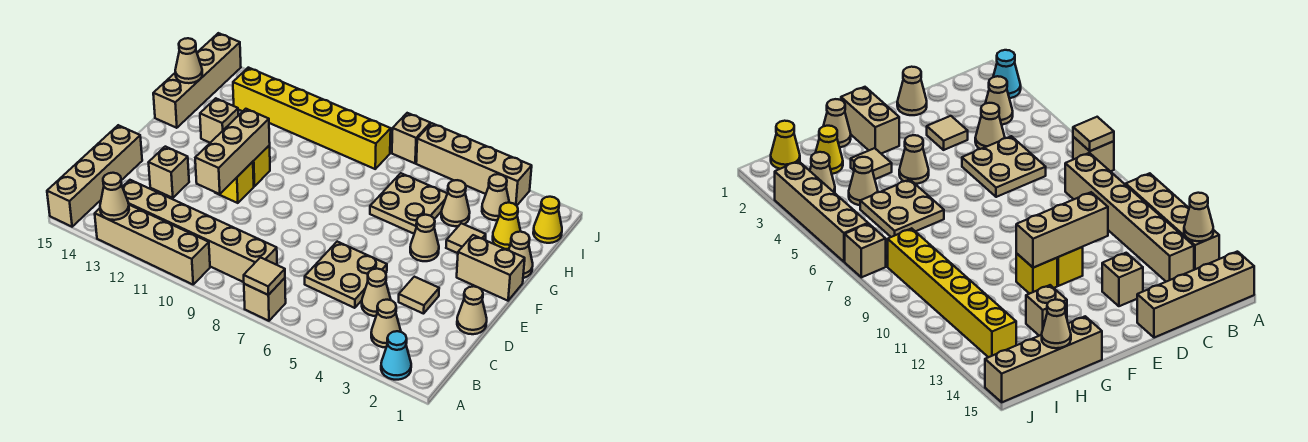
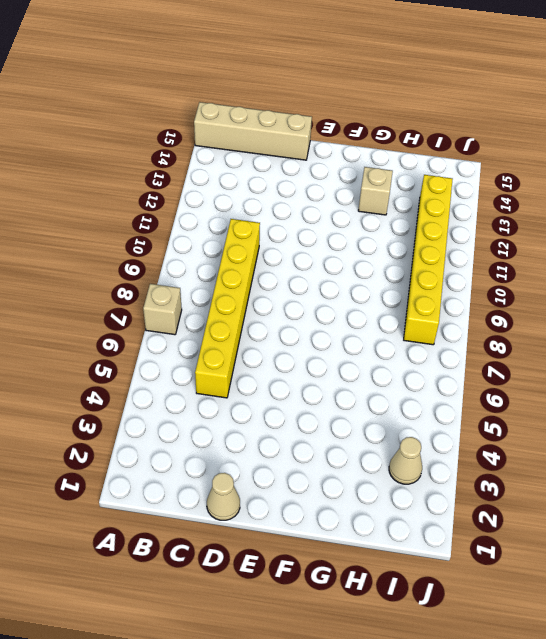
yellow brick C5:C10 level 1 -> tan plate C5:D6 level 1
none -> cyan cone A2 level 1
none -> tan brick A10:A13 level 1
none -> tan cone B3 level 1
none -> tan brick B8:B13 level 1

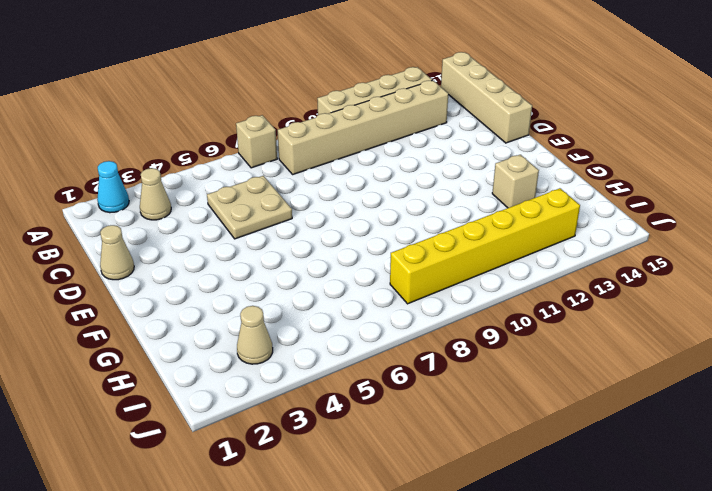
none -> tan cone C4 level 1
none -> tan tile D3 level 1
none -> tan brick D13 level 1
none -> yellow brick E11 level 1

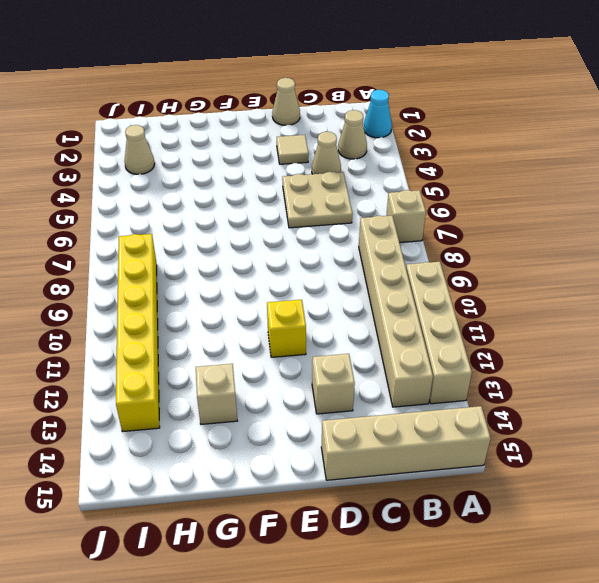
none -> tan brick F1:F2 level 1
none -> tan cone F4 level 1
none -> yellow brick F11 level 1
none -> tan cone G1 level 1

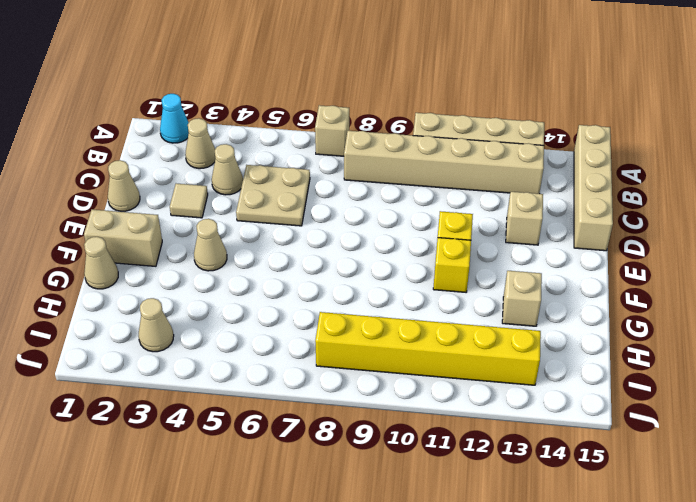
none -> tan tile G3 level 1
none -> tan plate G5:H6 level 1
none -> tan brick G15:J15 level 1
none -> yellow cone H2 level 1

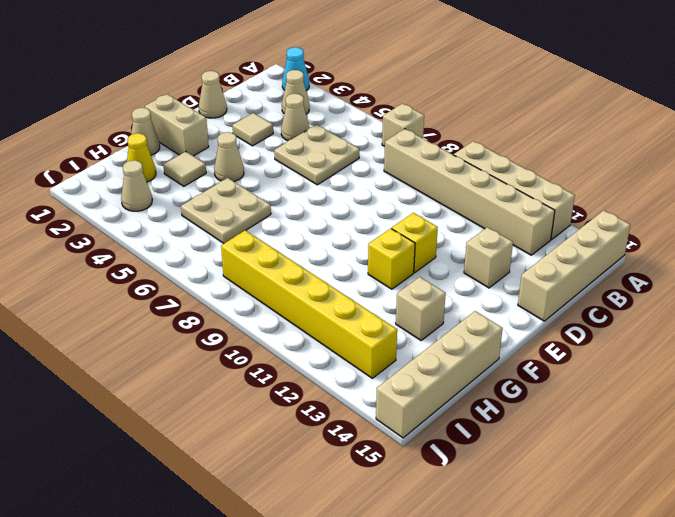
none -> tan cone H4 level 1
none -> yellow cone I1 level 1
none -> tan brick J3:J6 level 1
none -> tan brick J7 level 1

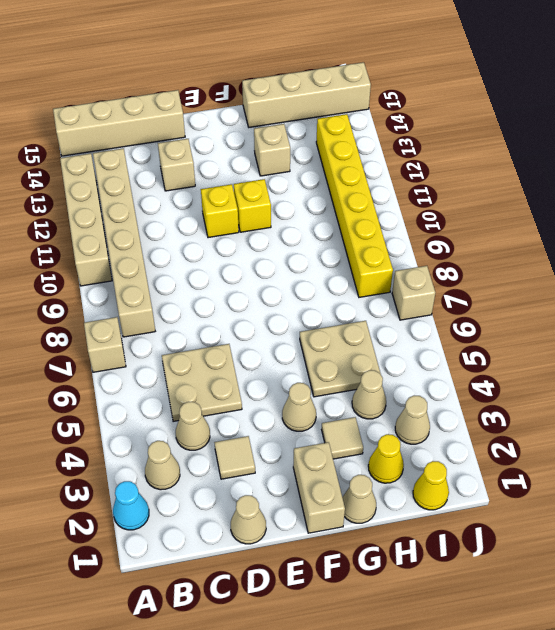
none -> tan brick J3:J6 level 1
none -> tan tile A7 level 2
none -> tan cone A13 level 2
none -> tan brick D11:F11 level 2

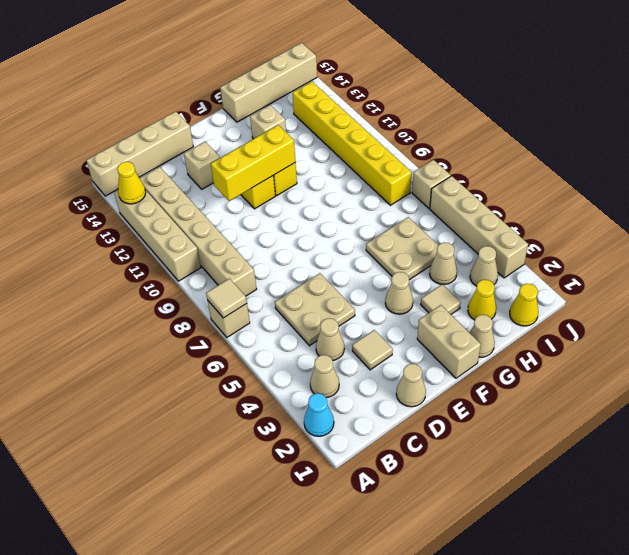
yellow cone A13 level 2 -> tan cone A13 level 2
yellow brick D11:F11 level 2 -> tan brick D11:F11 level 2
none -> tan cone H15 level 2

